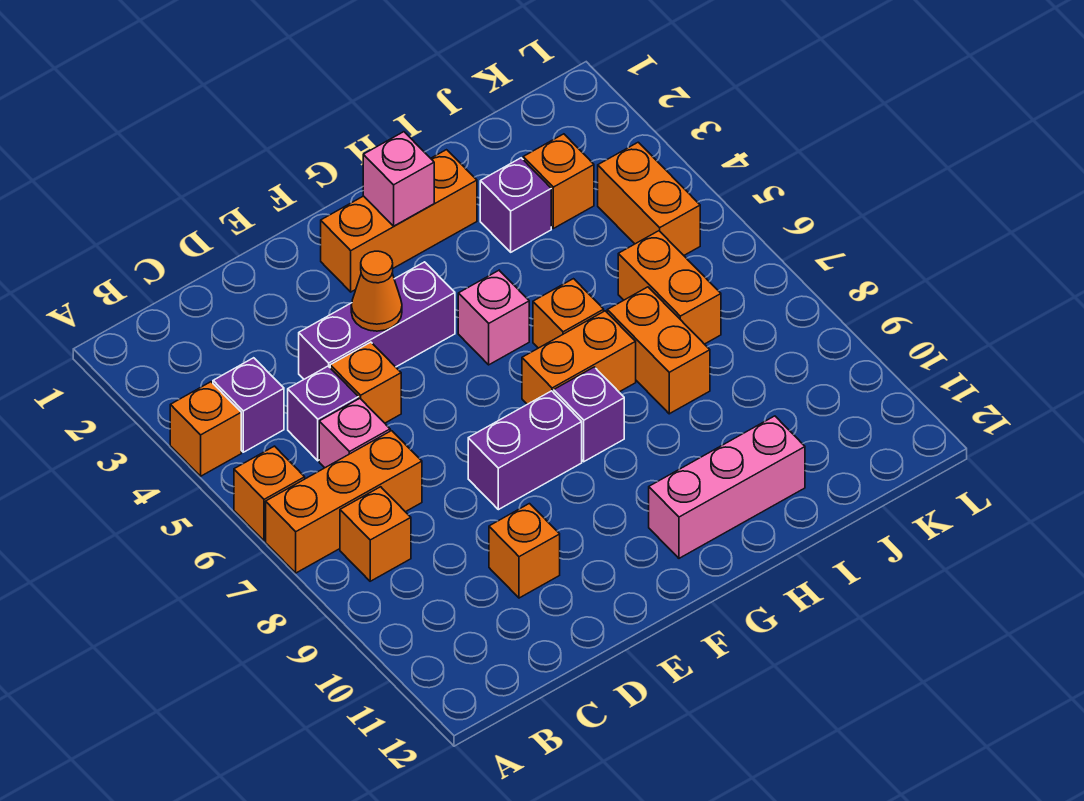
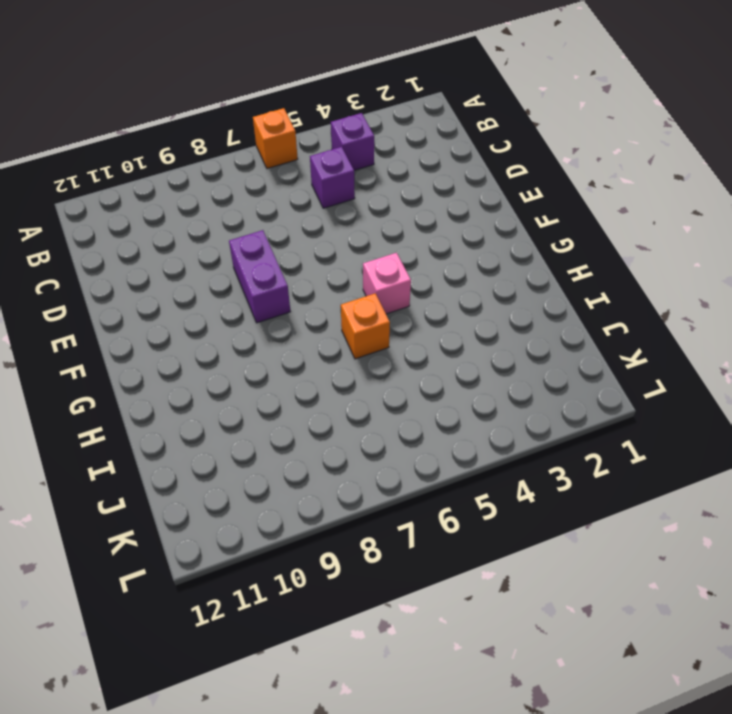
none -> orange brick A4 level 1
none -> orange brick A7:C7 level 1
none -> orange brick B8 level 1

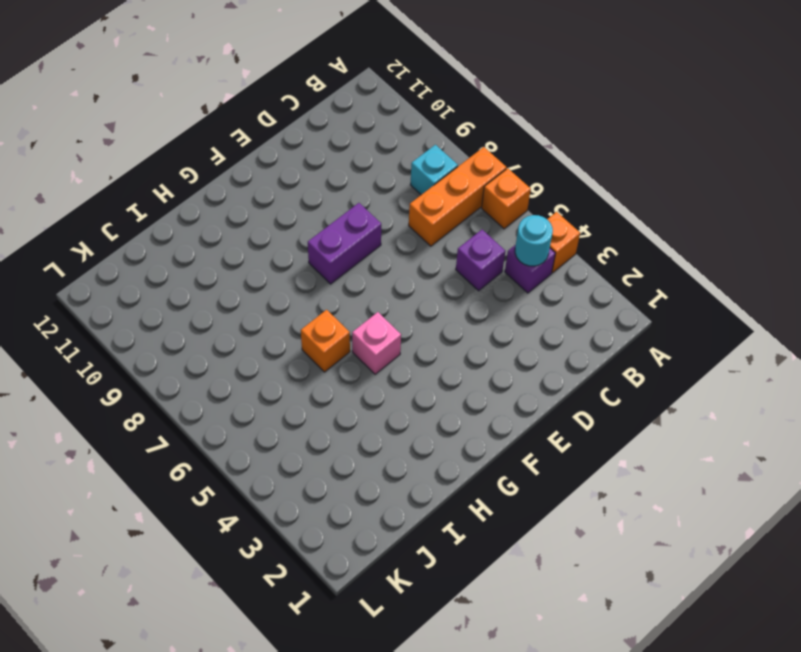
cyan round brick B4 level 2 -> none
cyan brick B8 level 1 -> orange brick B8 level 1
none -> pink brick C6 level 1
none -> purple brick D4:F4 level 1
none -> orange brick D5 level 1

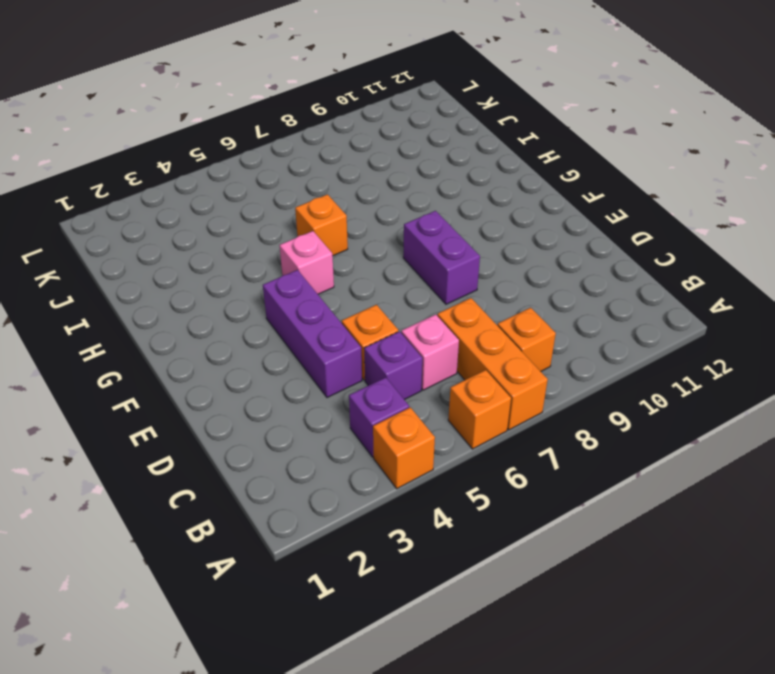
none -> orange brick D10 level 1
none -> orange brick F2:H2 level 1
none -> orange brick G7:H7 level 1

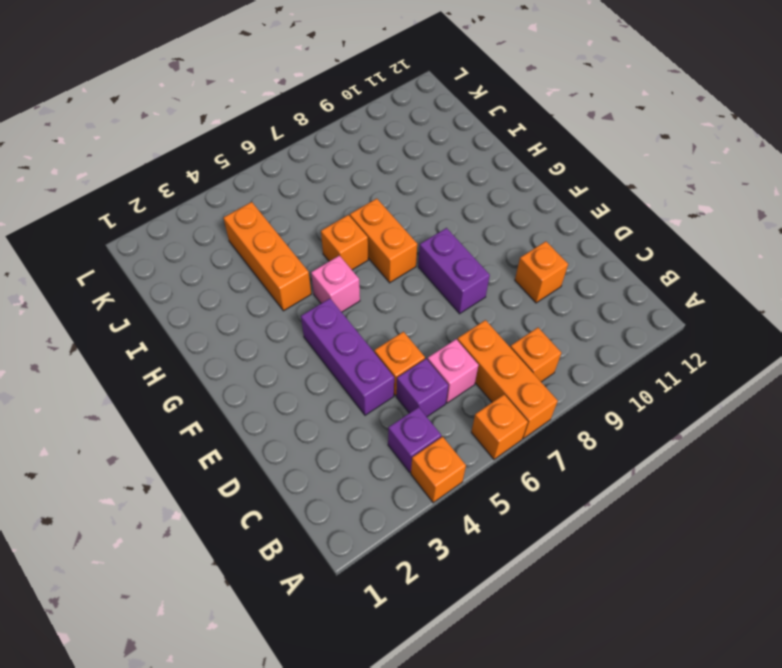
orange brick H4:J4 level 1 -> orange brick F2:H2 level 1
none -> purple brick G8 level 1
none -> pink brick G11:I11 level 1
none -> purple brick I3 level 1

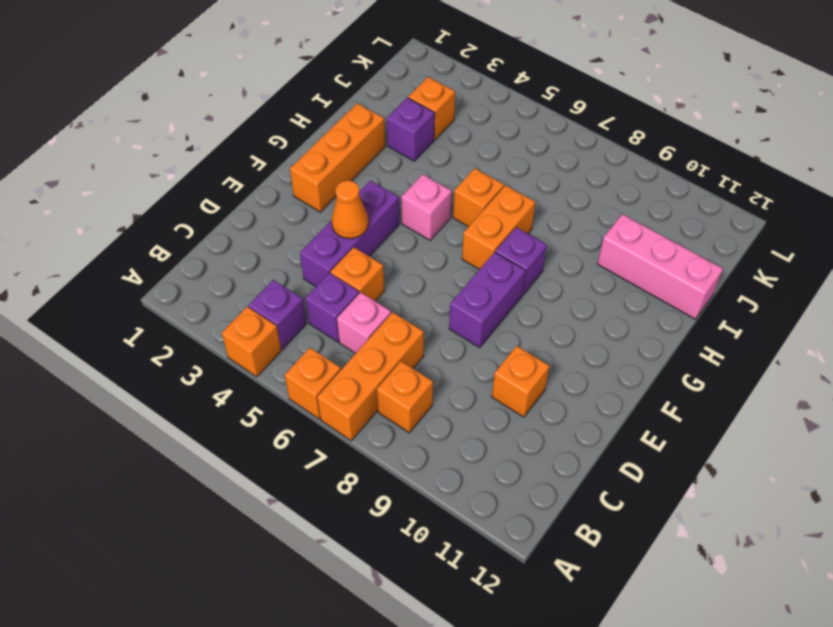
pink brick I10:I12 level 1 -> pink brick G11:I11 level 1
none -> orange brick I7:I8 level 1
none -> orange brick J6:J7 level 1
none -> orange brick K4:K5 level 1

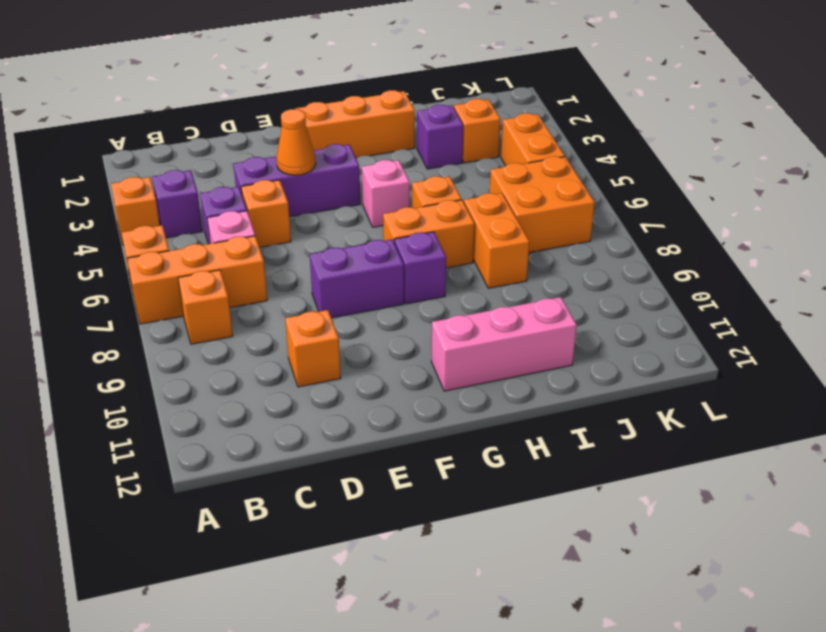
orange brick J6:K7 level 1 -> orange brick J6:J7 level 1
none -> pink brick G2 level 2

